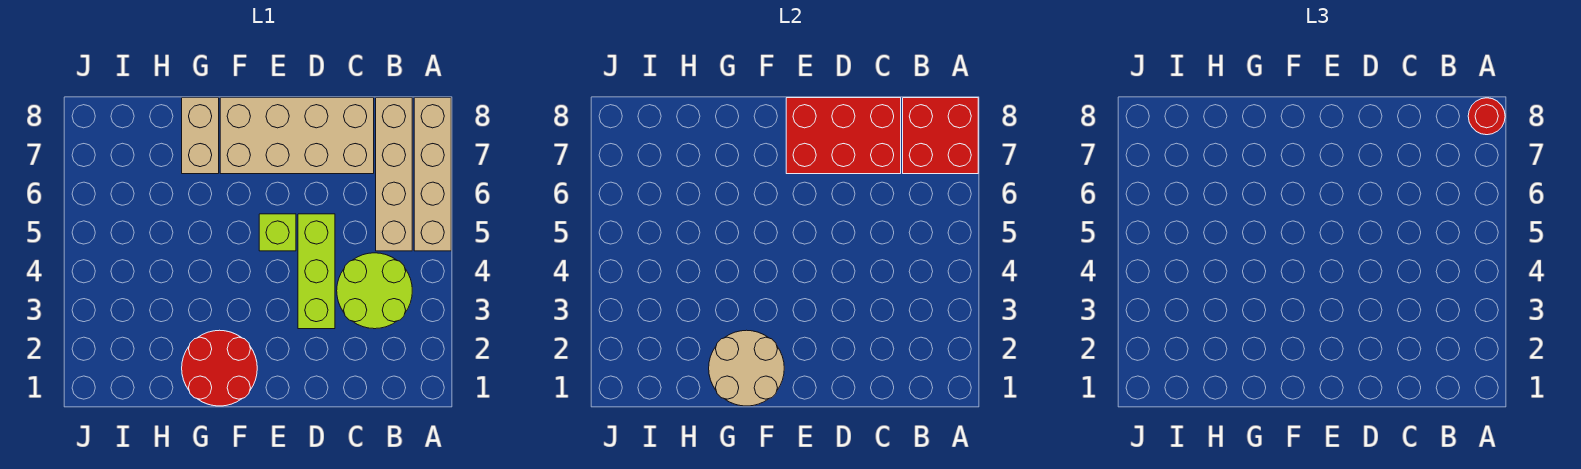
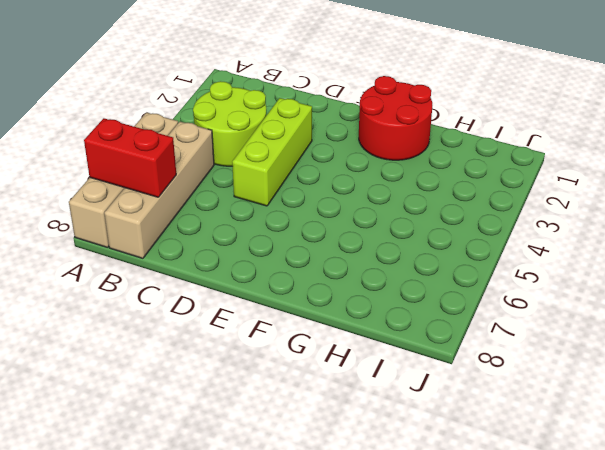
red brick A7:B7 level 2 -> red brick A7:B8 level 2
none -> tan brick C7:F8 level 1
none -> lime brick E5 level 1
none -> tan brick G7:G8 level 1

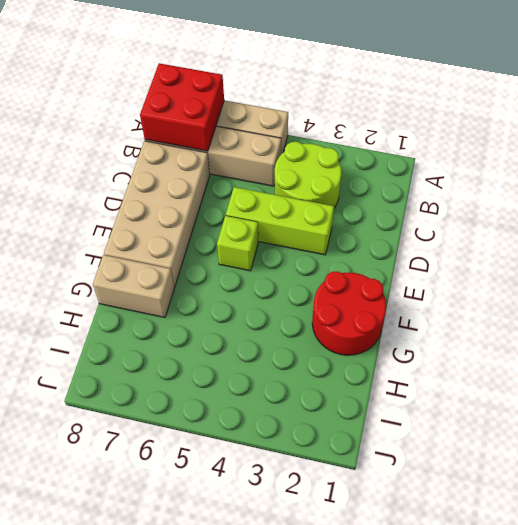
none -> red brick C7:E8 level 2
none -> tan round brick F1:G2 level 2
none -> red round brick A8 level 3

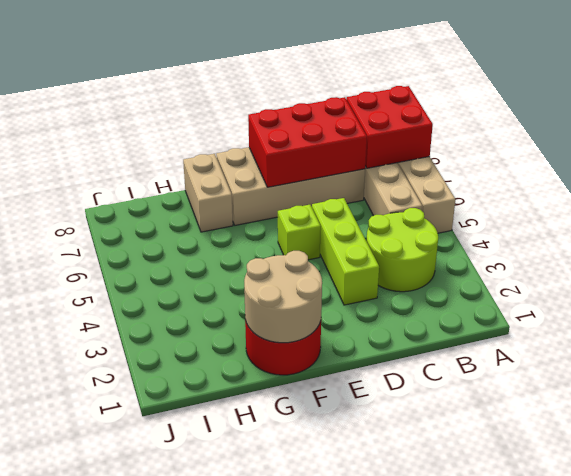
none -> red round brick A8 level 3

